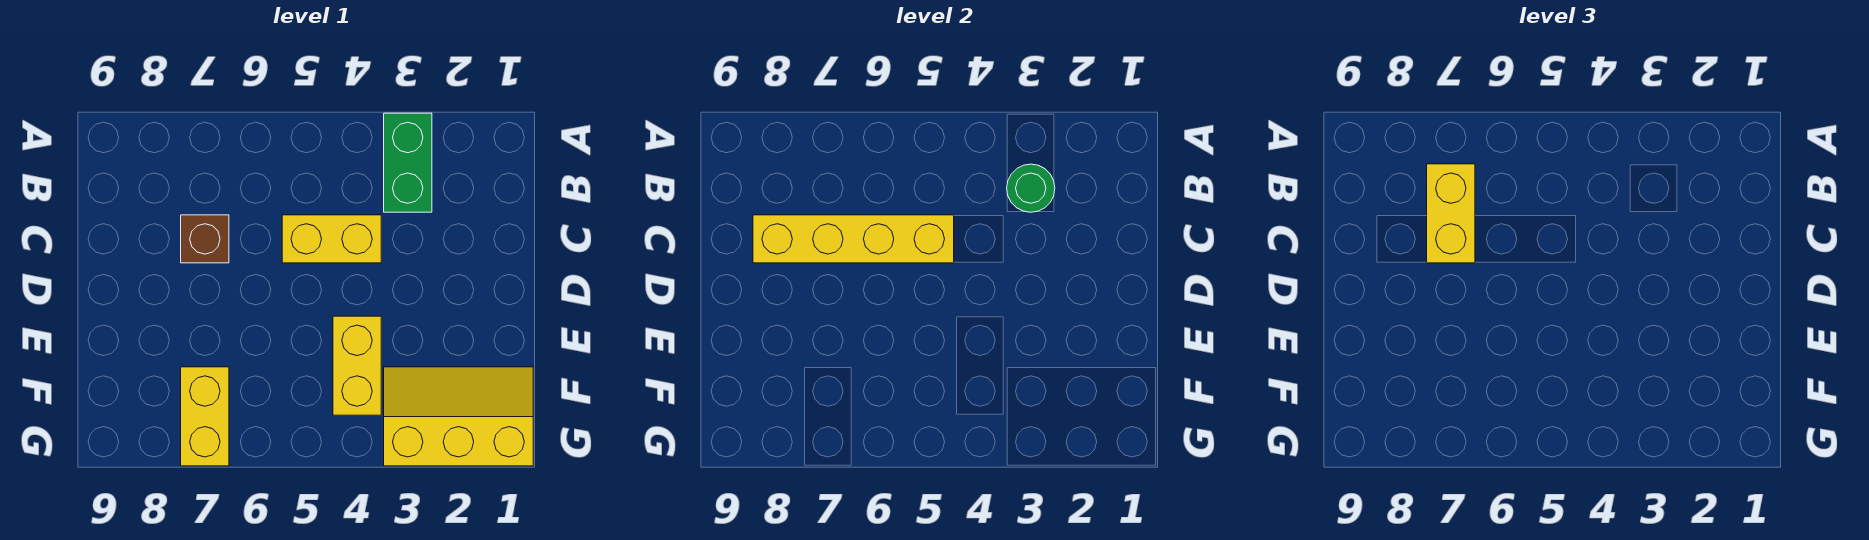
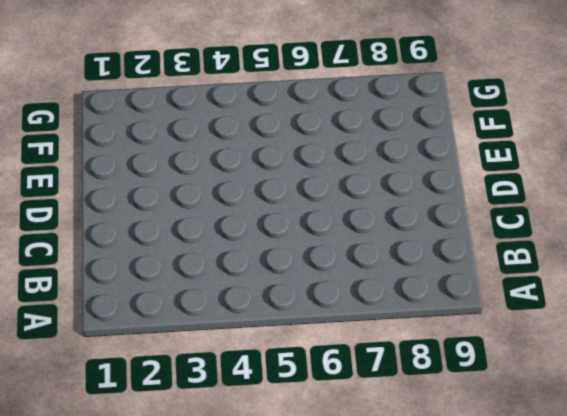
none -> green brick A3:B3 level 1
none -> yellow brick C4:C5 level 1

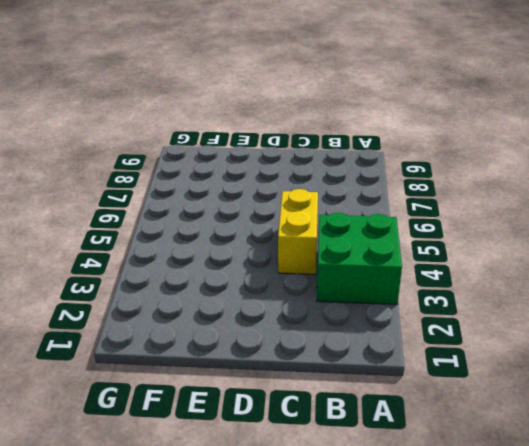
green brick A3:B4 level 1 -> green brick A3:B3 level 1
none -> brown brick C7 level 1
none -> yellow brick E4:F4 level 1

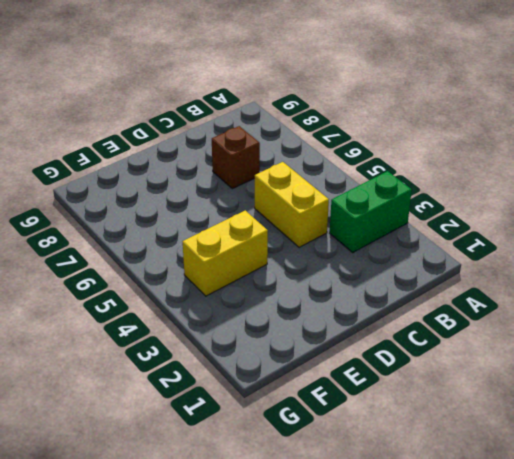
none -> yellow slope F1:G3 level 1 top G
none -> yellow brick F7:G7 level 1

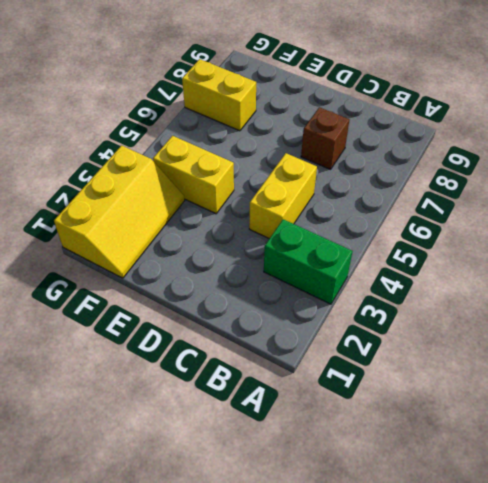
none -> green round brick B3 level 2
none -> yellow brick C5:C8 level 2

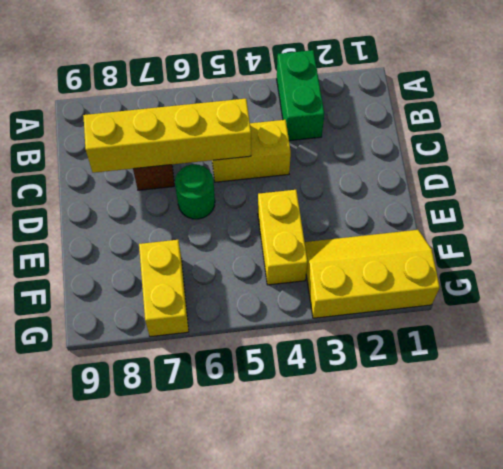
green round brick D6 level 1 -> green round brick B3 level 2
none -> yellow brick B7:C7 level 3

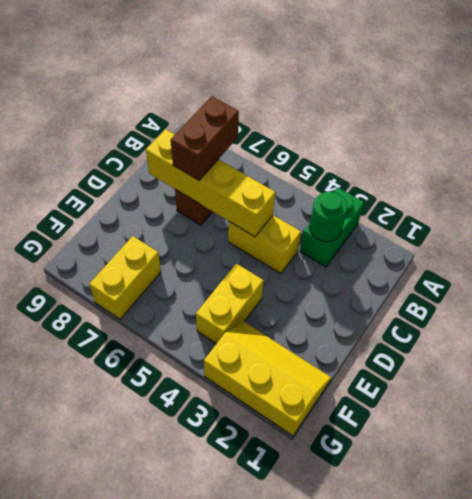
brown brick B7:C7 level 3 -> yellow brick B7:C7 level 3

